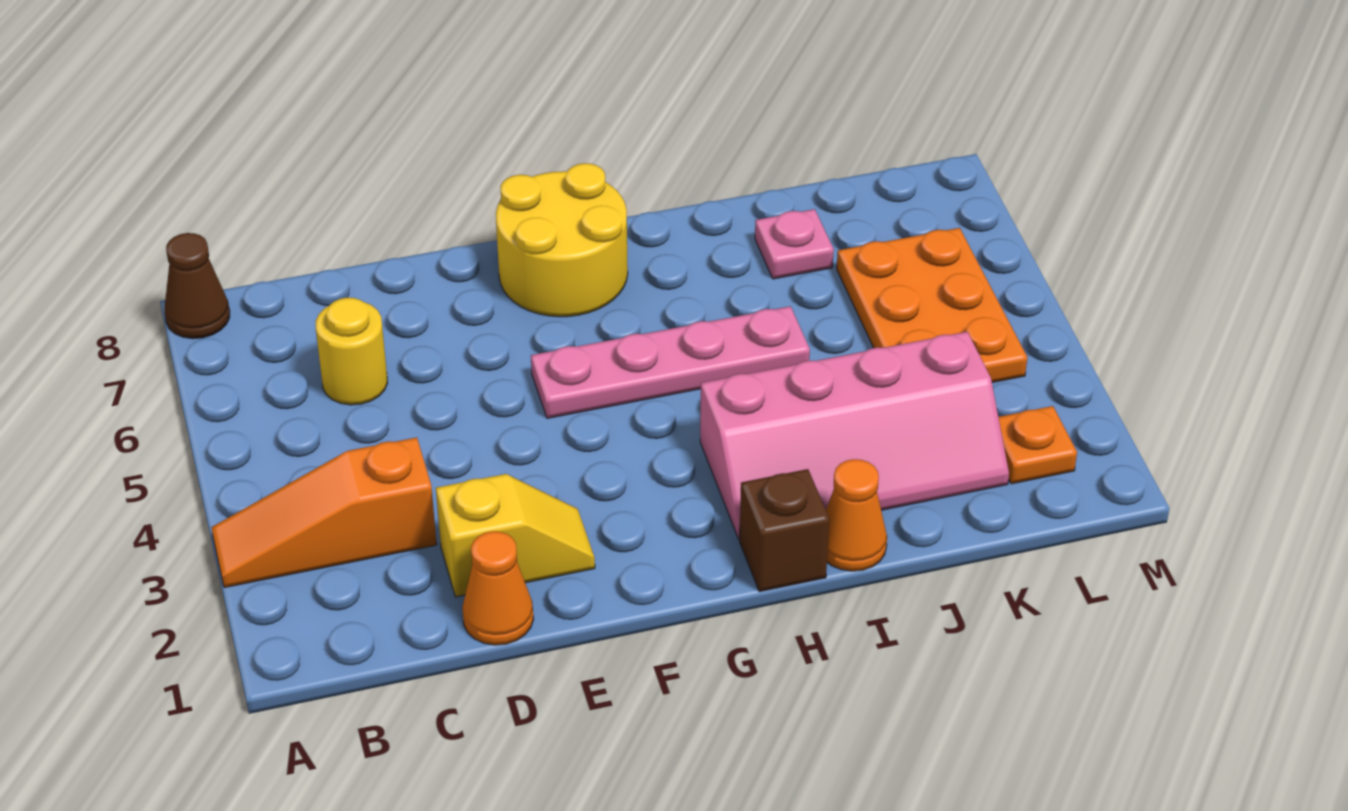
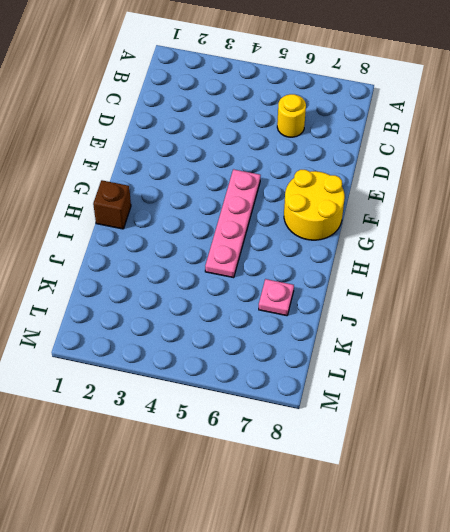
none -> orange slope A3:C3 level 1 top C
none -> brown cone A8 level 1
none -> orange cone D1 level 1

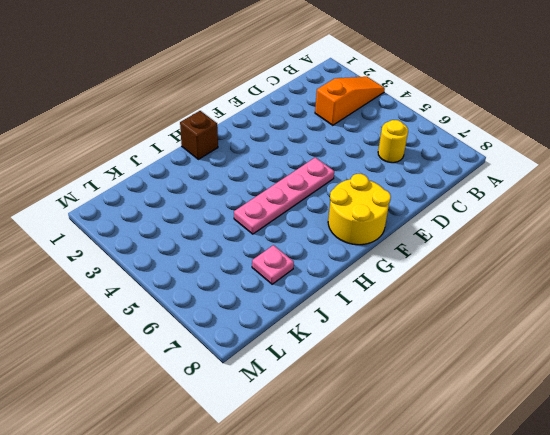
none -> brown cone A8 level 1
none -> orange cone D1 level 1
none -> yellow slope D2:E2 level 1 top D

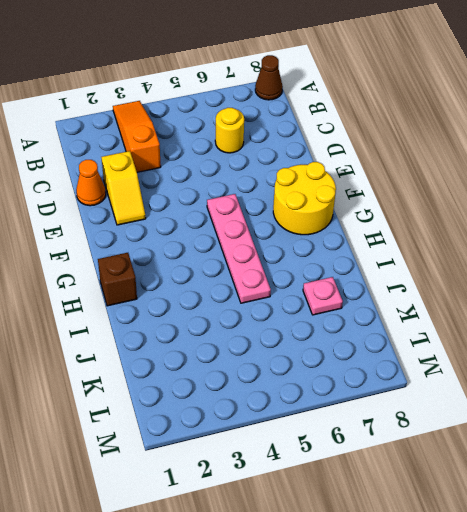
none -> pink slope H2:K3 level 1 top 3
none -> orange cone I1 level 1
none -> orange plate K4:L6 level 1

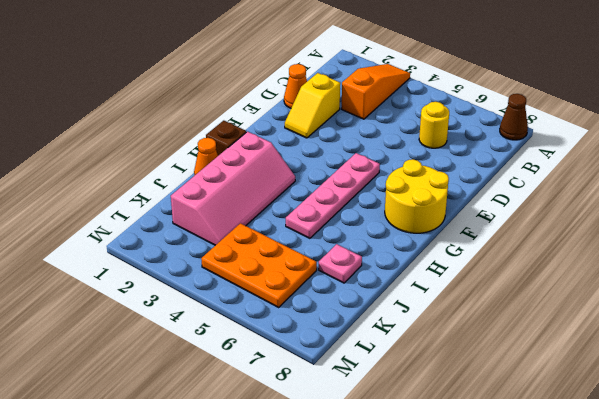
pink slope H2:K3 level 1 top 2 -> pink slope H2:K3 level 1 top 3
none -> orange plate L2 level 1

